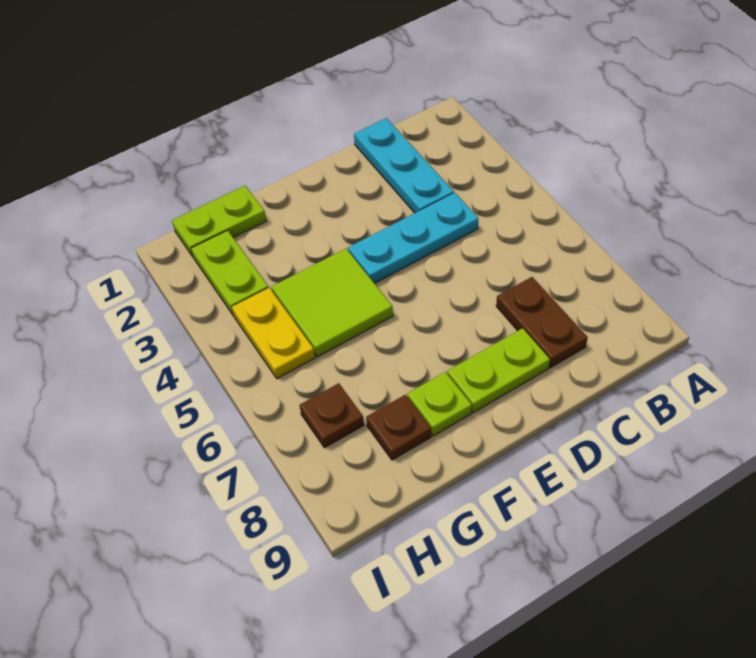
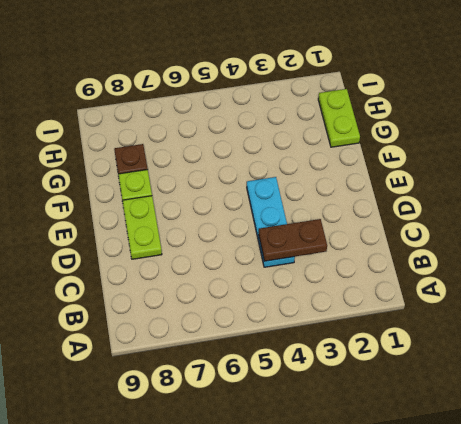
brown plate C3:C4 level 2 -> brown plate C7:C8 level 1
none -> cyan plate C1:C3 level 1
none -> lime tile F4:G5 level 1

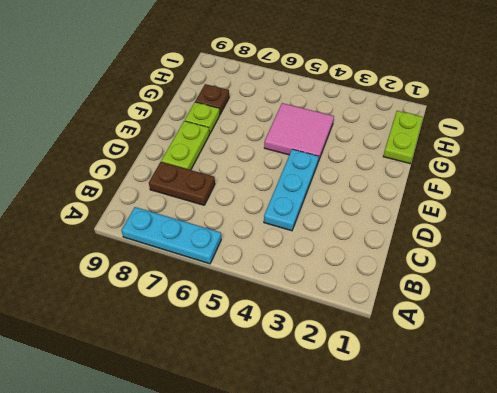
cyan plate A6:A8 level 1 -> cyan plate C1:C3 level 1
pink tile F4:G5 level 1 -> lime tile F4:G5 level 1
none -> lime plate H2:H3 level 1
none -> yellow plate H4:H5 level 1

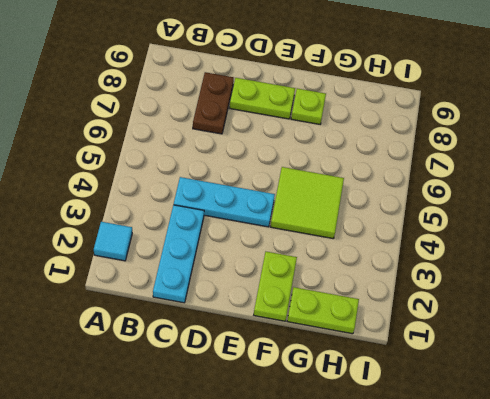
cyan tile A2 level 1 -> none
lime plate F1:F2 level 1 -> lime plate H2:H3 level 1
none -> brown plate G8 level 1
none -> yellow plate H4:H5 level 1

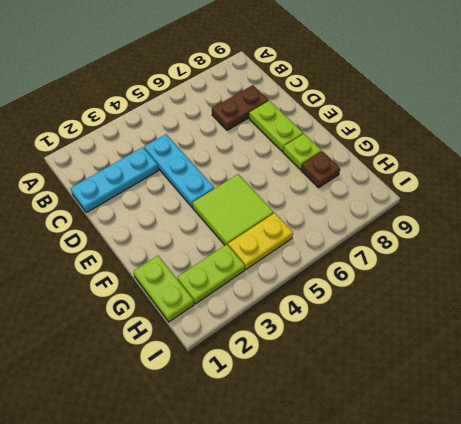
none -> brown plate H7 level 1

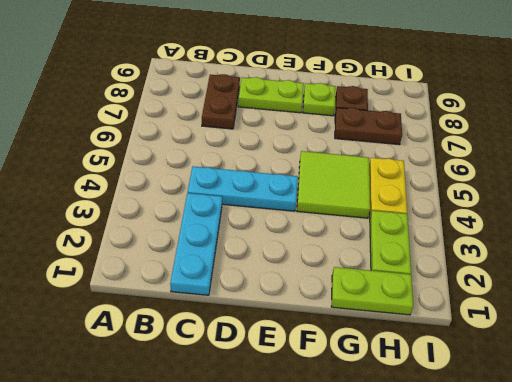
brown plate G7:H7 level 1 -> brown plate H7 level 1

